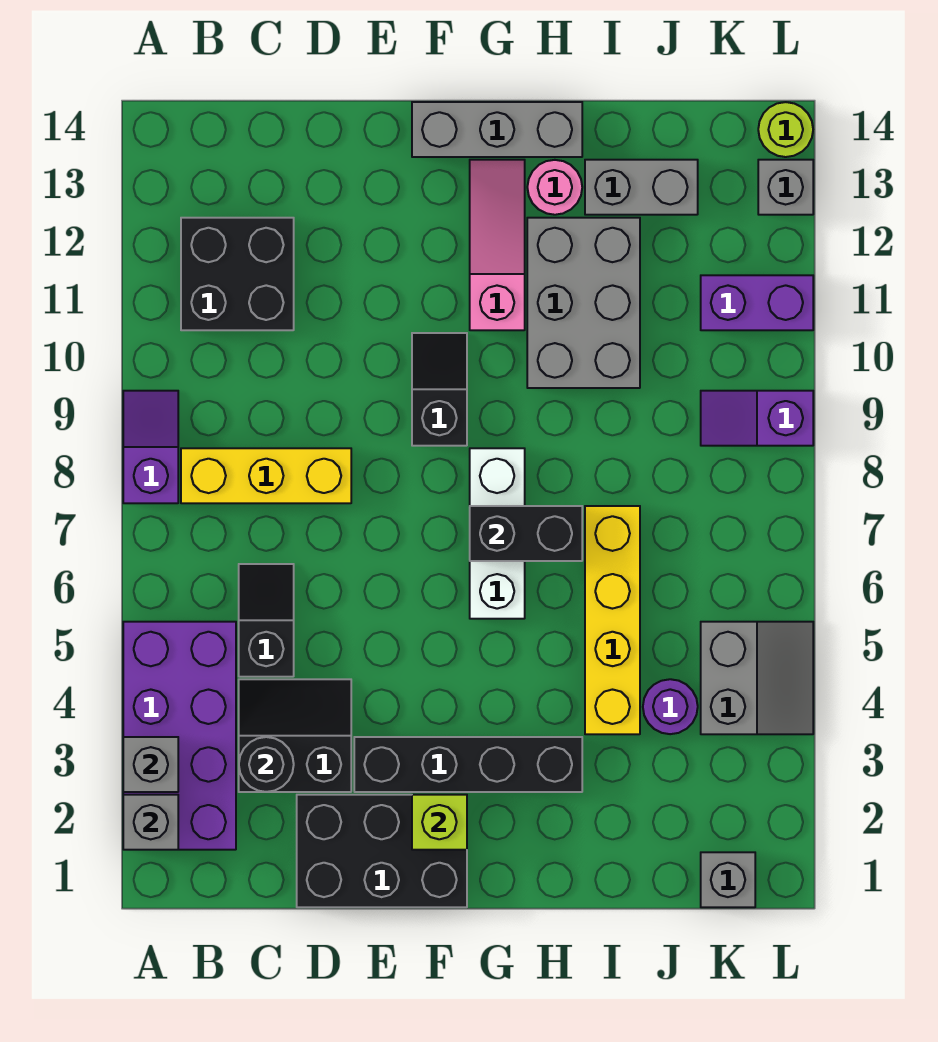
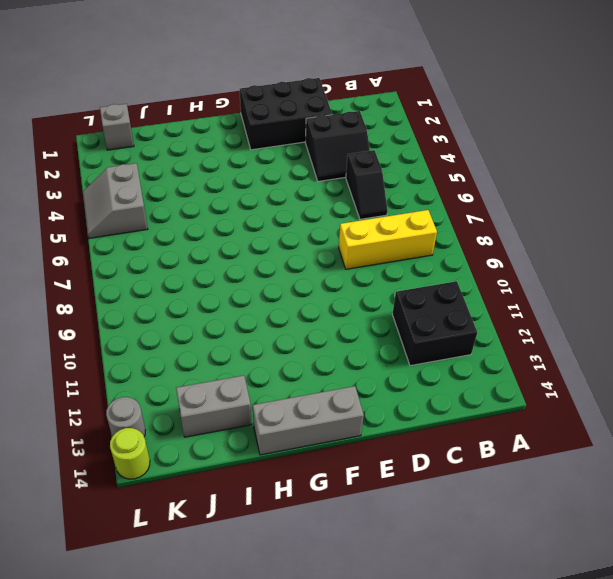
grey round brick L13 level 1 -> grey brick L13 level 1
none -> purple brick A2:B5 level 1
none -> purple slope A8:A9 level 1 top 8
none -> black brick E3:H3 level 1

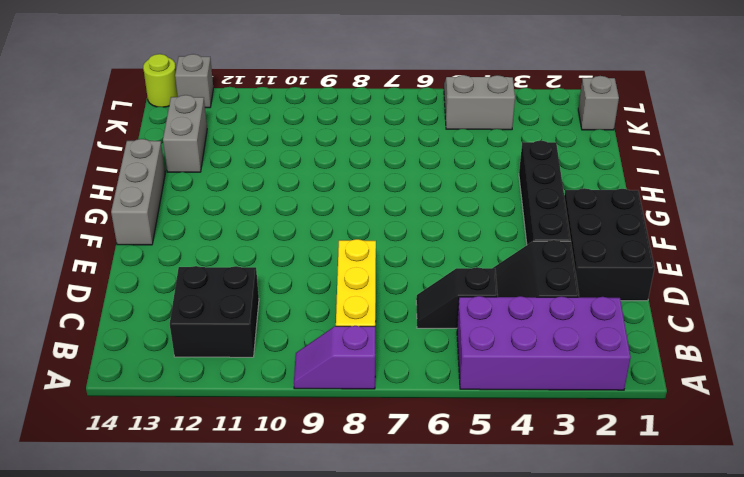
none -> black slope F9:F10 level 1 top 9
none -> white brick G6:G8 level 1
none -> pink slope G11:G13 level 1 top 11

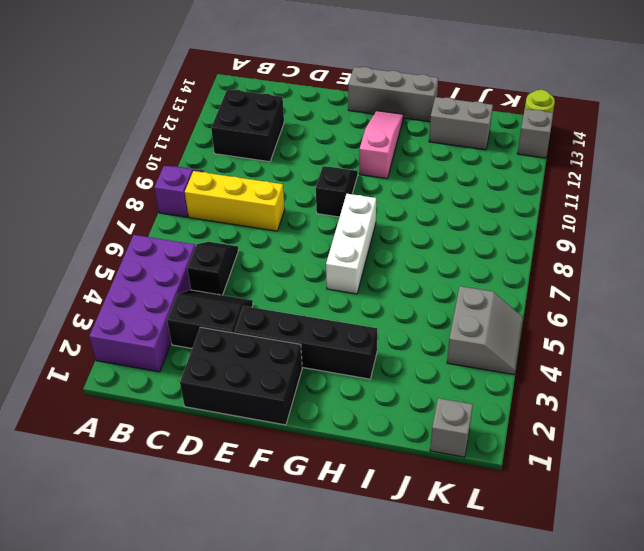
none -> grey brick H10:I12 level 1
none -> pink round brick H13 level 1
none -> yellow brick I4:I7 level 1

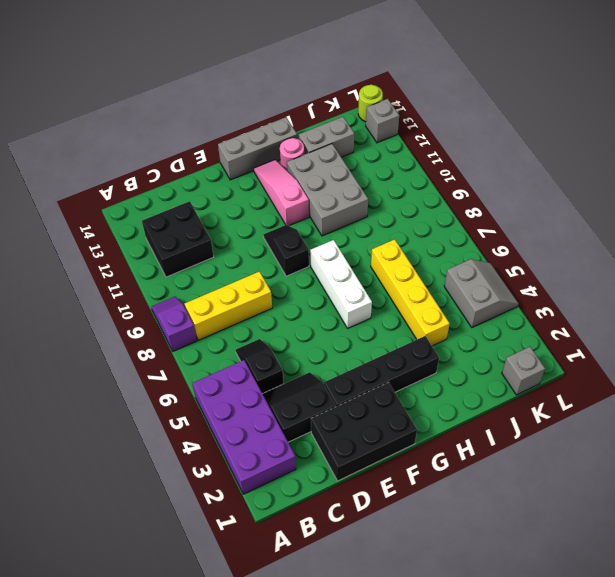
none -> purple round brick J4 level 1
none -> purple slope K9:L9 level 1 top L
none -> purple brick K11:L11 level 1

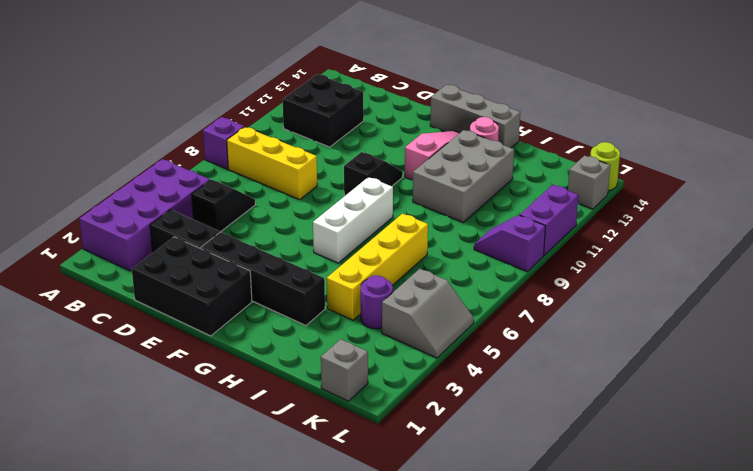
purple brick L10:L11 level 1 -> purple brick K11:L11 level 1
none -> grey brick I13:J13 level 1
none -> grey brick A2 level 2
none -> grey brick A3 level 2

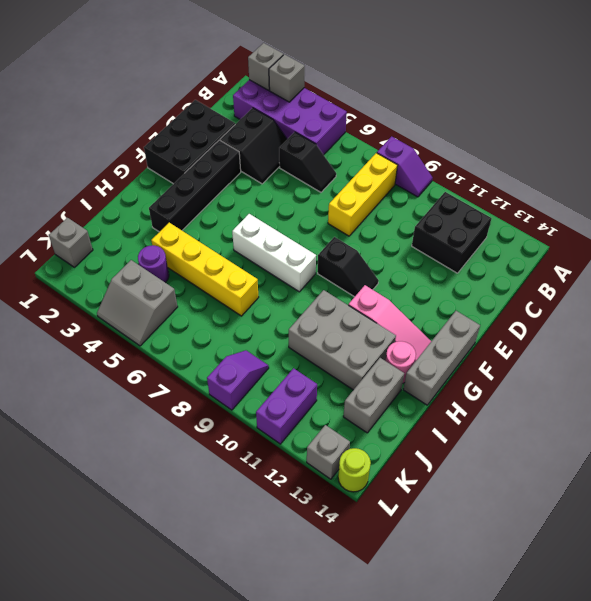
none -> black round brick C3 level 2
none -> lime brick F2 level 2
none -> black brick G7:H7 level 2

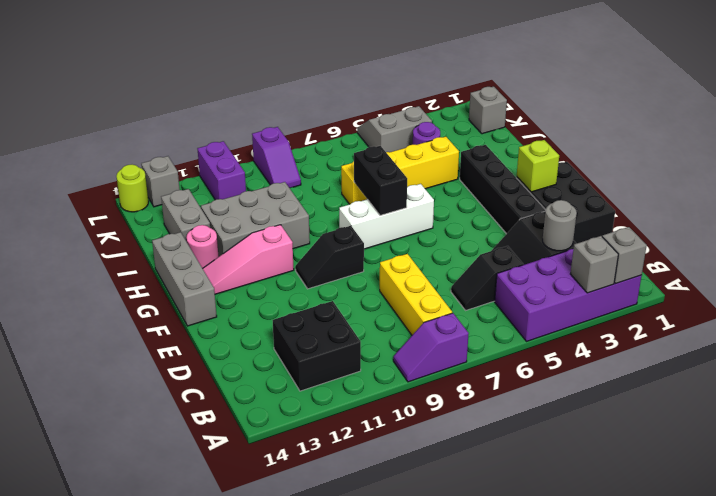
grey round brick C3 level 2 -> black round brick C3 level 2

